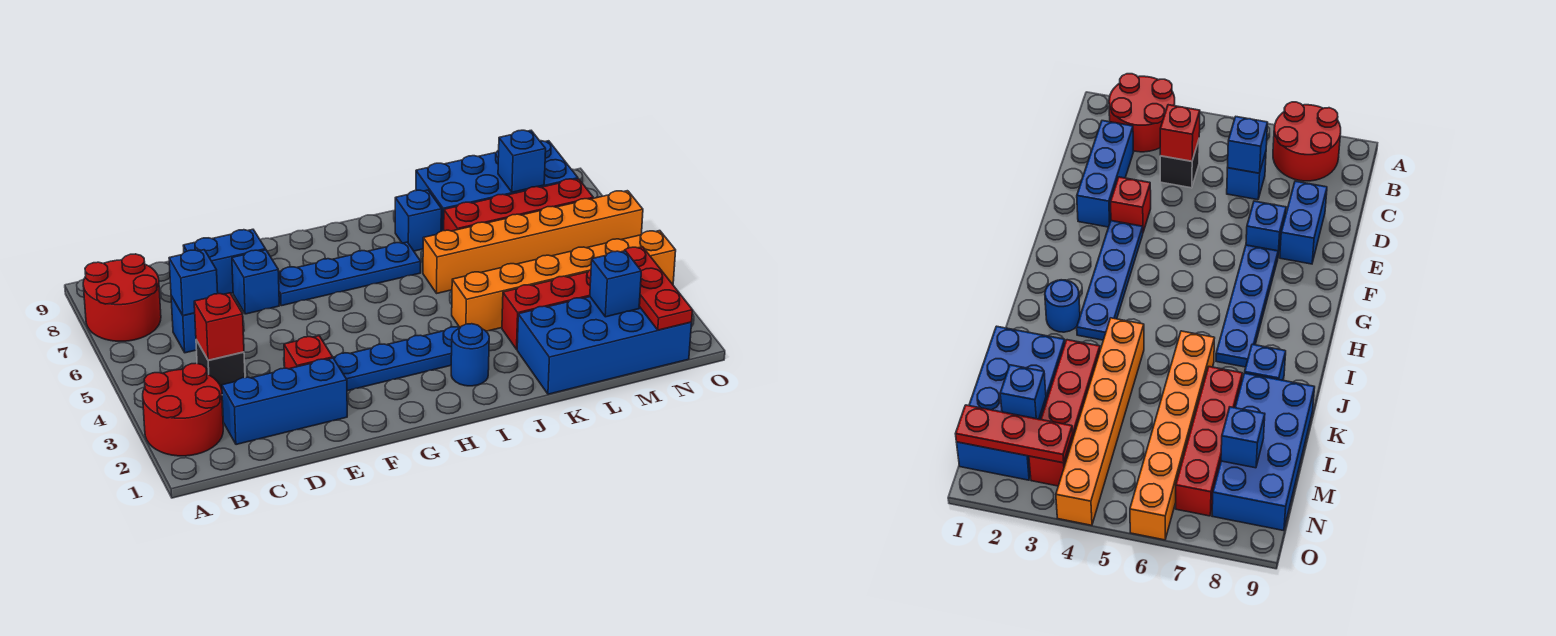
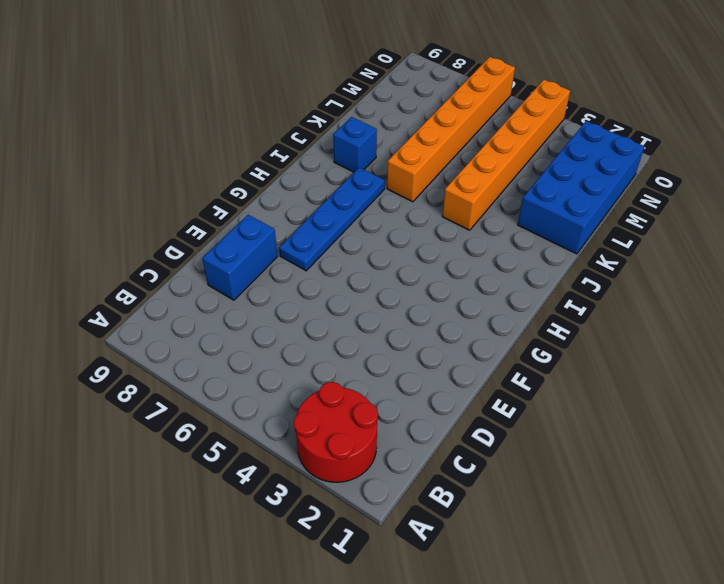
none -> red round brick A7:B8 level 1
none -> blue brick C2:E2 level 1
none -> black brick C4 level 1

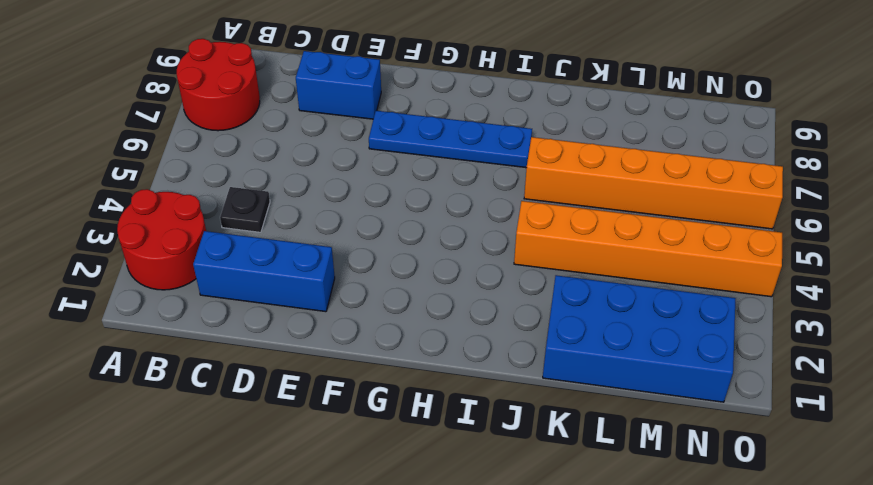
black plate C4 level 1 -> black brick C4 level 1
none -> blue brick C6 level 1
none -> red brick E3 level 1
none -> blue brick E7 level 1

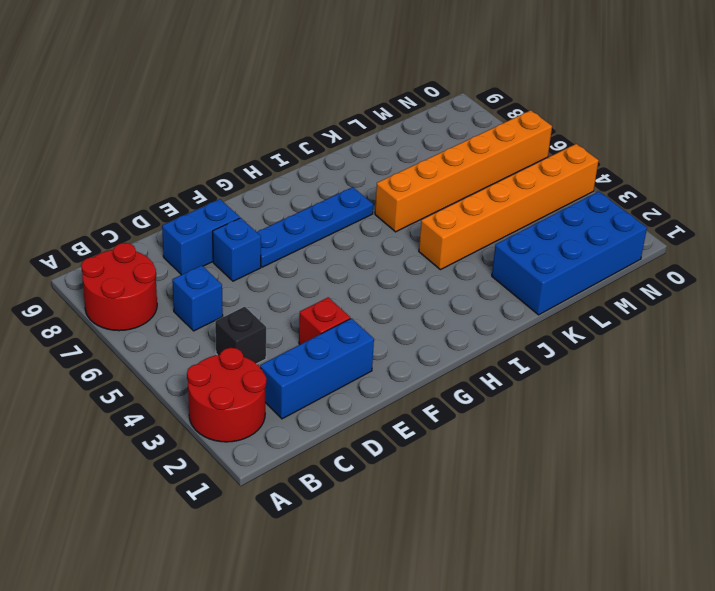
none -> blue plate F3:I3 level 1
none -> blue round brick I2 level 1
none -> blue brick J8 level 1

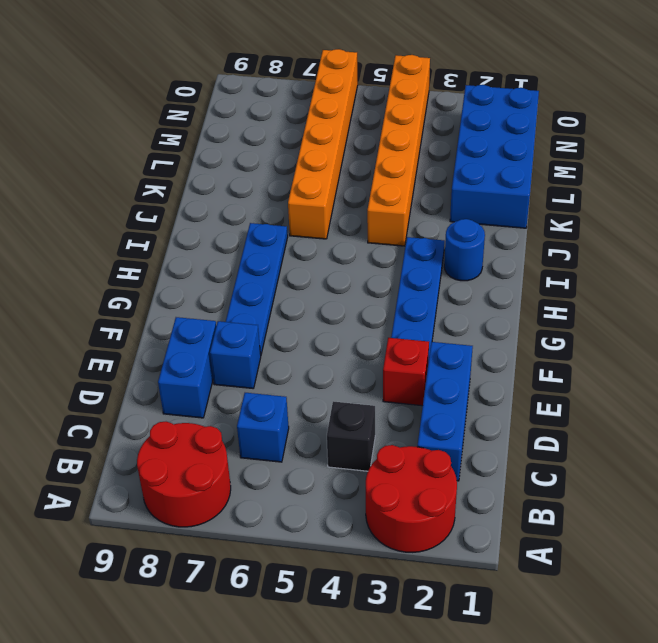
none -> blue brick J8 level 1
none -> red brick K3:N3 level 1
none -> red brick K7:N7 level 1

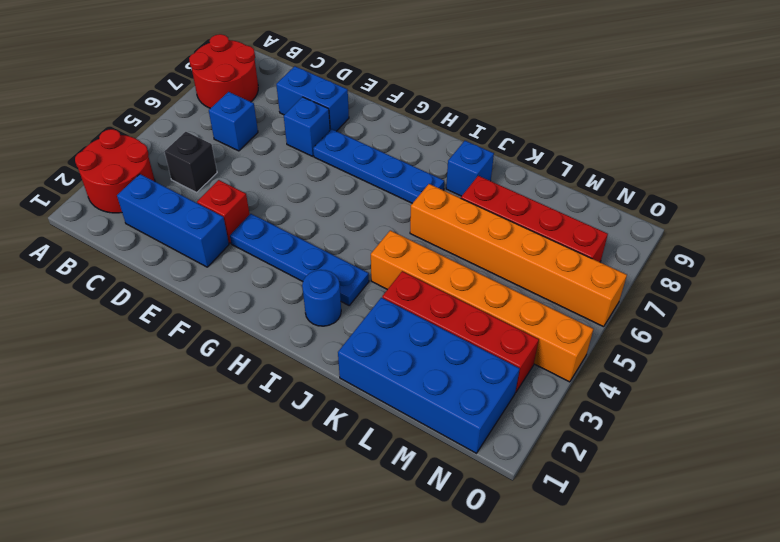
none -> blue brick K8:N9 level 1
none -> red brick C4 level 2
none -> blue brick C6 level 2

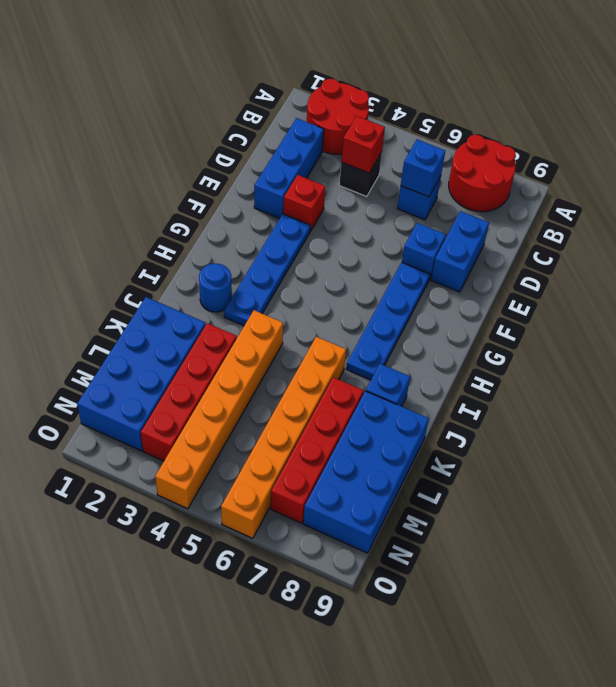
none -> blue brick M2 level 2
none -> blue brick M8 level 2
none -> red plate N1:N3 level 2

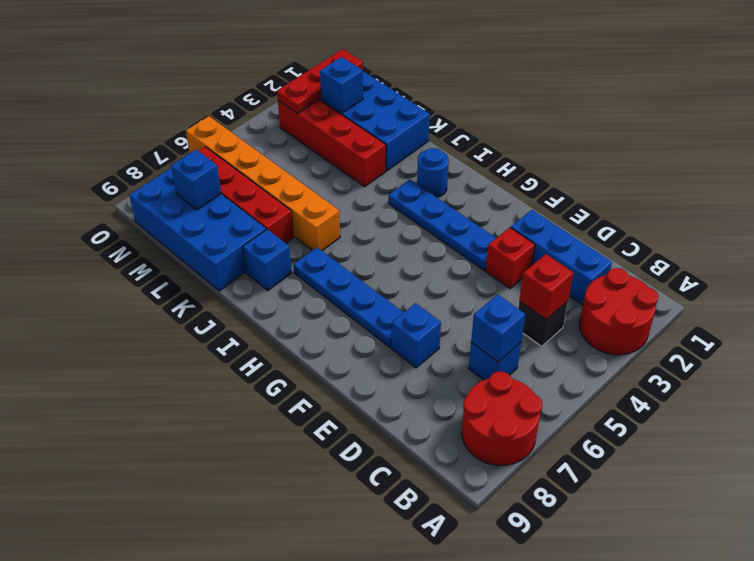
none -> blue brick D8:E8 level 1
none -> orange brick J4:O4 level 1

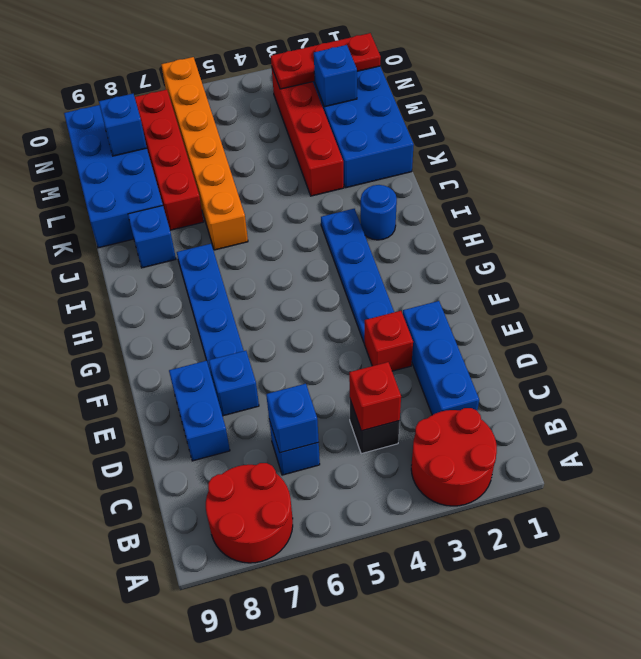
none -> orange brick J4:O4 level 1

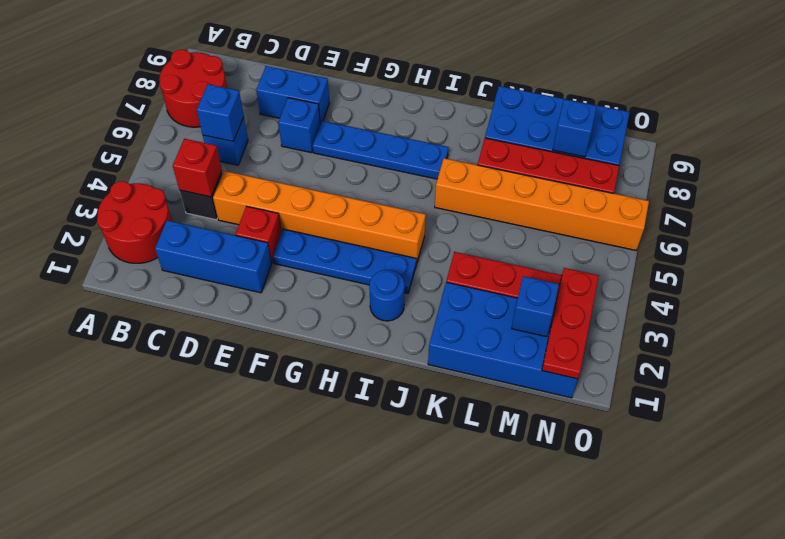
orange brick D4:I4 level 1 -> orange brick J4:O4 level 1
none -> blue brick J8 level 1

